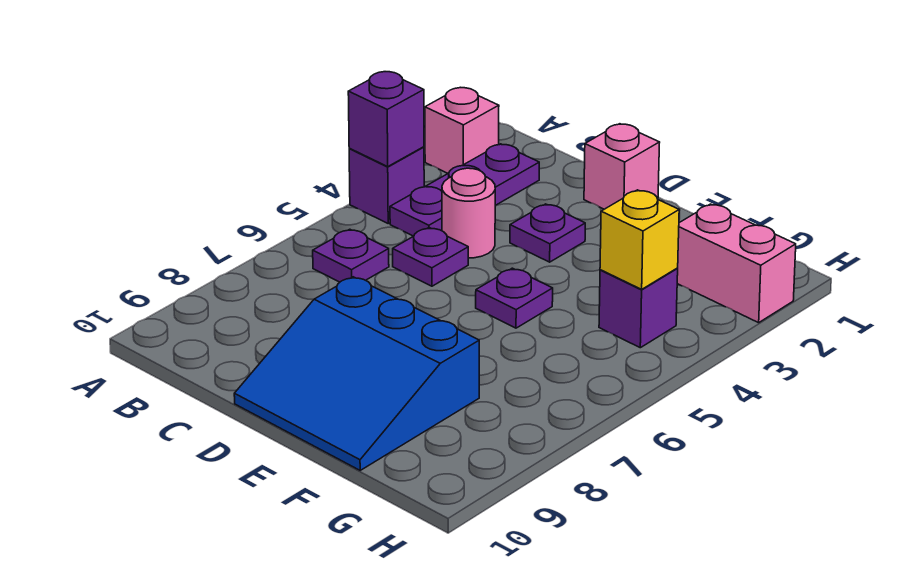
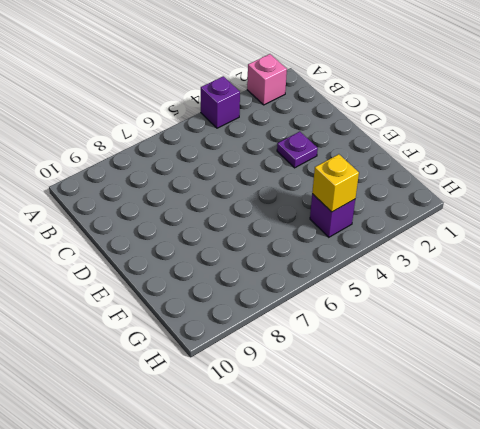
none -> purple plate B2:B4 level 1
none -> purple plate B6 level 1
none -> pink round brick C4 level 1

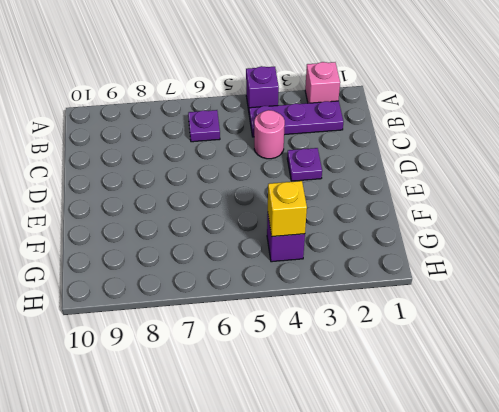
none -> purple plate C5 level 1
none -> pink brick D1 level 1
none -> blue slope D8:F10 level 1 top 8

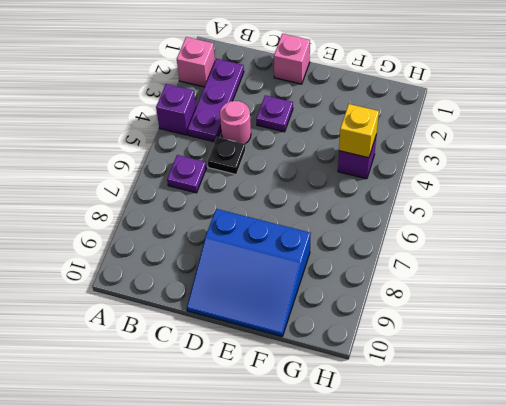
black plate C5 level 1 -> purple plate C5 level 1
none -> purple plate E5 level 1
none -> pink brick G2:H2 level 1
none -> purple brick A4 level 2

